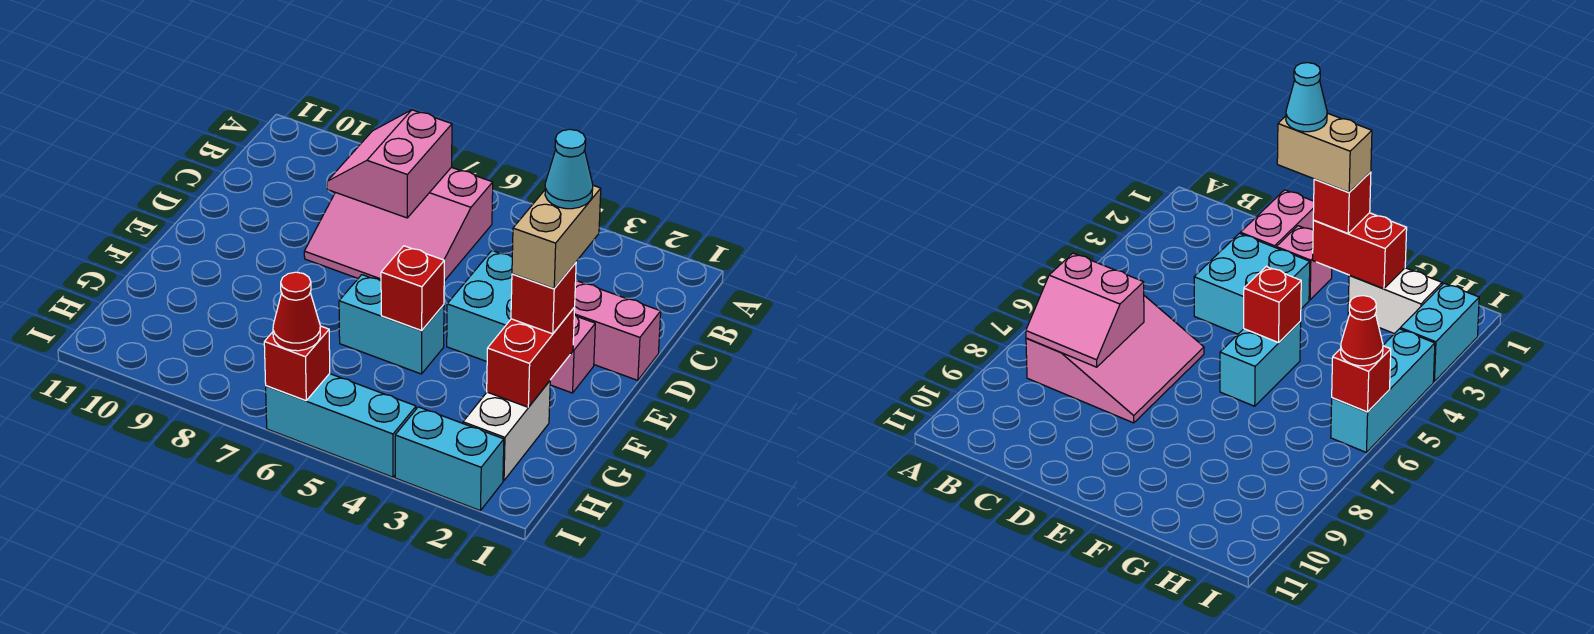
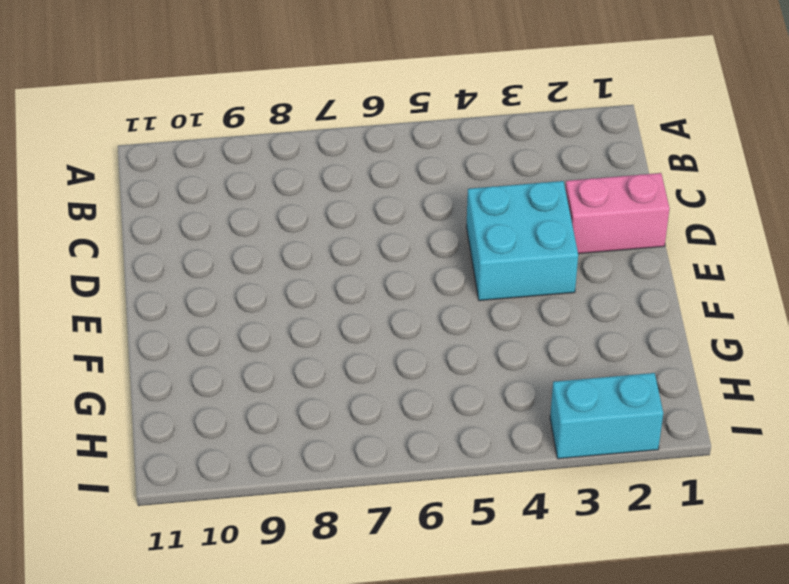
none -> pink slope B6:D8 level 1 top B
none -> pink brick E2 level 1
none -> cyan brick F5:F6 level 1

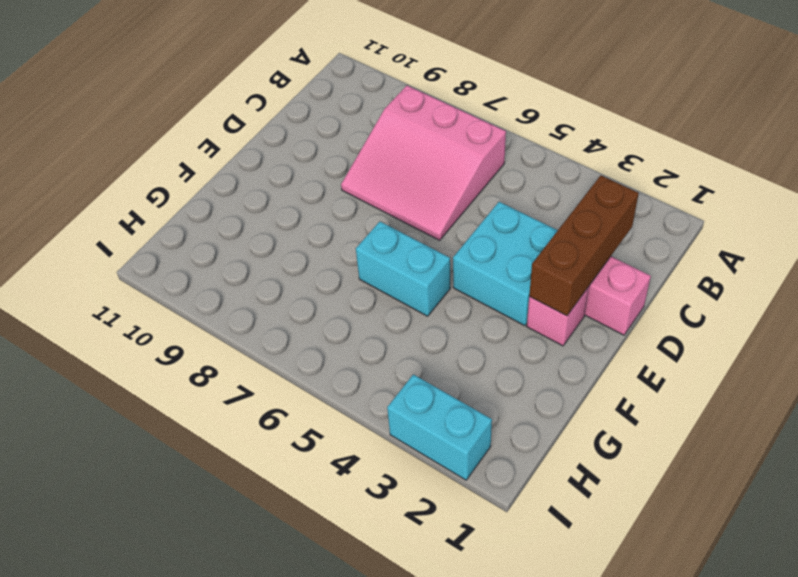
brown brick C2:E2 level 2 -> none
none -> white brick G2:H2 level 1
none -> cyan brick I4:I6 level 1
none -> pink slope B7:C8 level 2 top 7

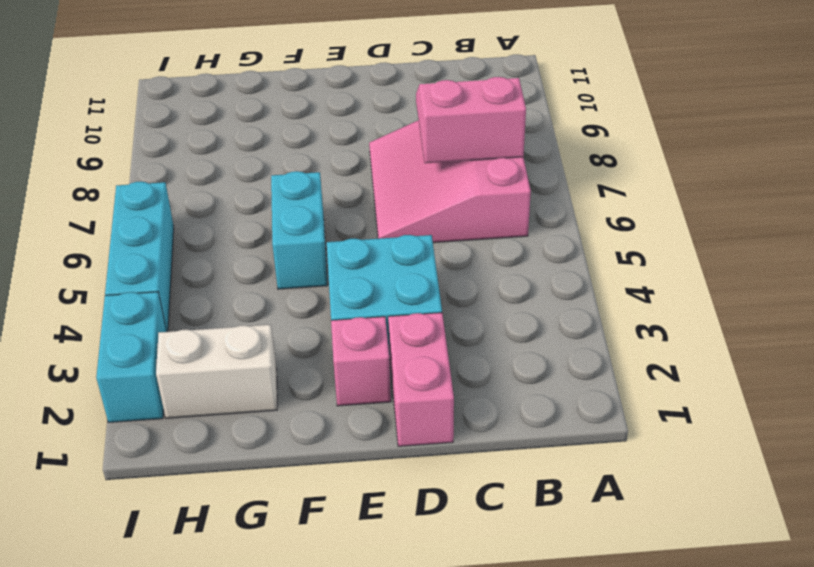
none -> red brick F2:G2 level 2
none -> red brick F5 level 2
none -> red brick I6 level 2

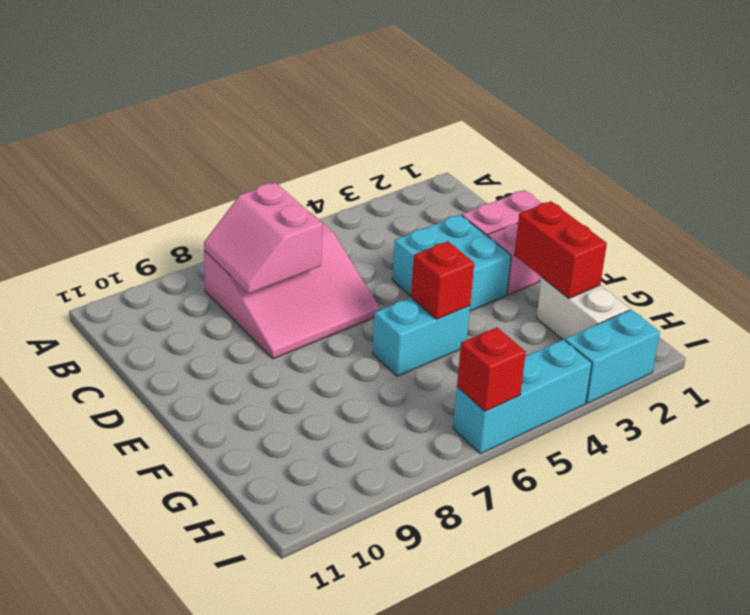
none -> red brick F2 level 3
none -> red cone I6 level 3
none -> tan brick E2:F2 level 4

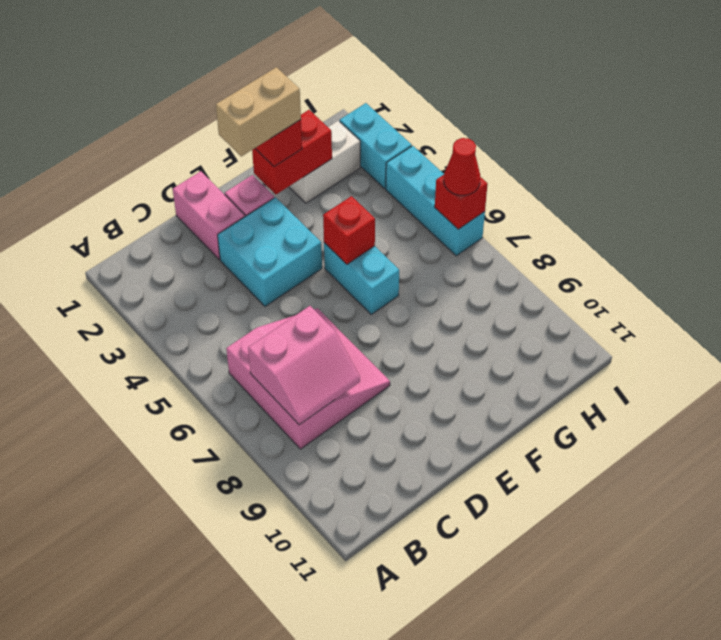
none -> cyan cone E2 level 5

